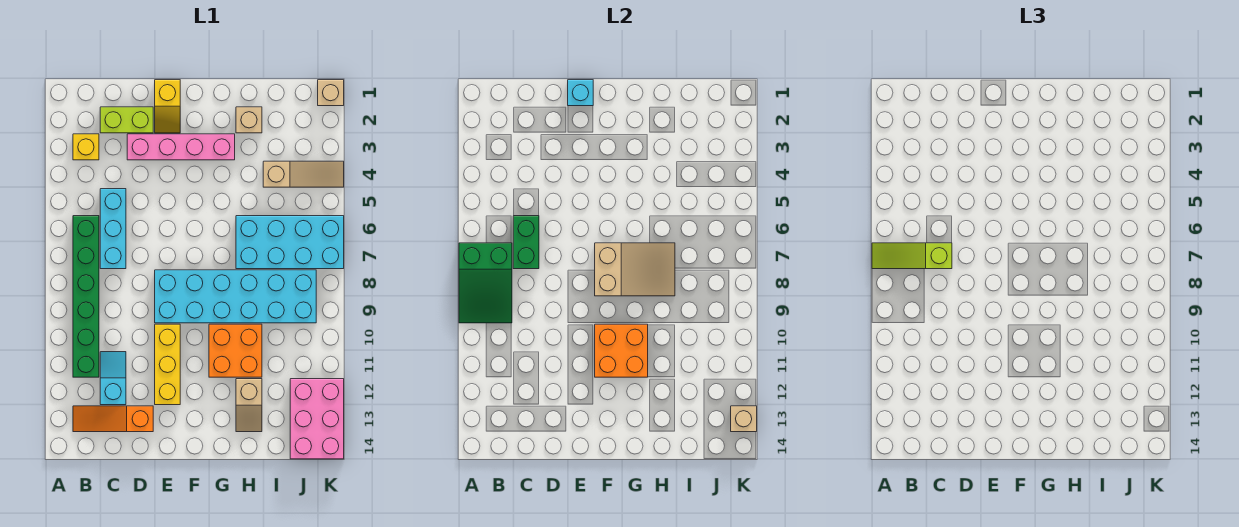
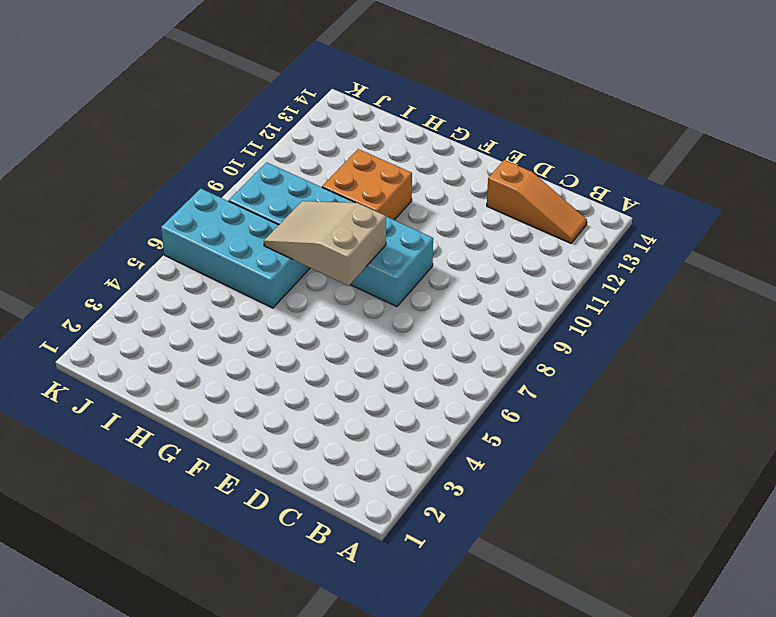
none -> yellow brick B3 level 1
none -> green brick B6:B11 level 1
none -> lime brick C2:D2 level 1

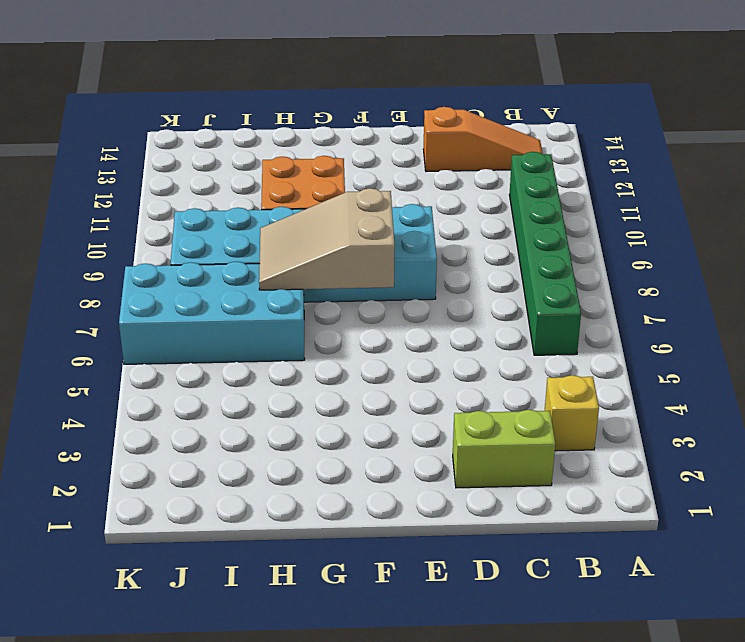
none -> cyan brick C5:C7 level 1
none -> cyan slope C11:C12 level 1 top 12
none -> pink brick D3:G3 level 1

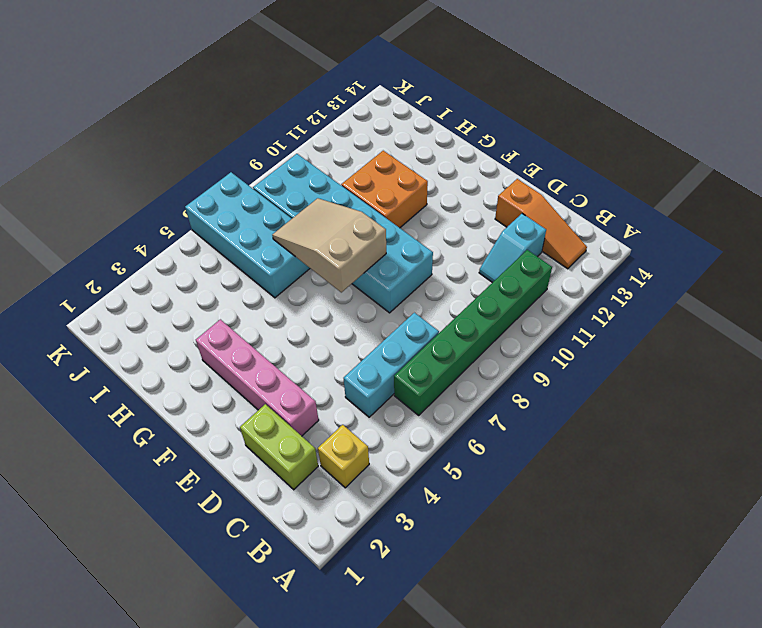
none -> yellow slope E1:E2 level 1 top 1
none -> yellow brick E10:E12 level 1
none -> tan brick H2 level 1

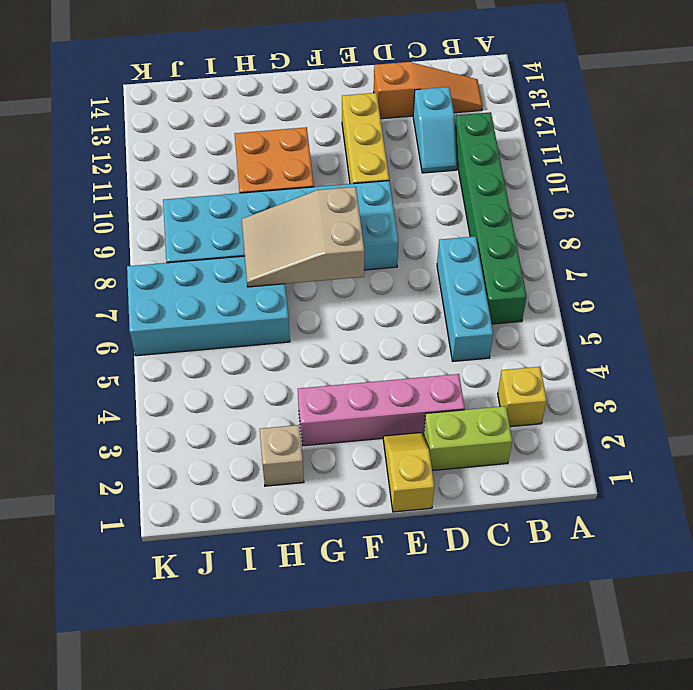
none -> tan slope H12:H13 level 1 top 12
none -> tan slope I4:K4 level 1 top I
none -> pink brick J12:K14 level 1

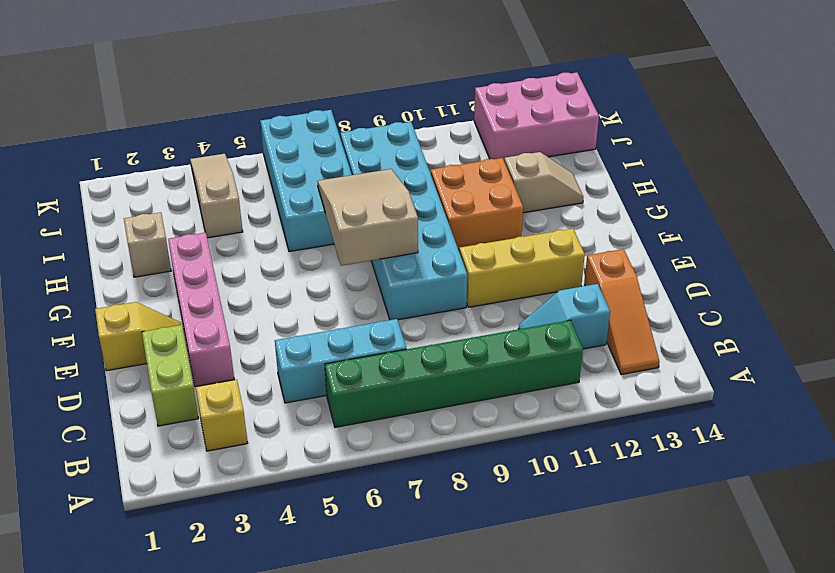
none -> tan brick K1 level 1
none -> green slope A7:B9 level 2 top 7
none -> green brick C6:C7 level 2

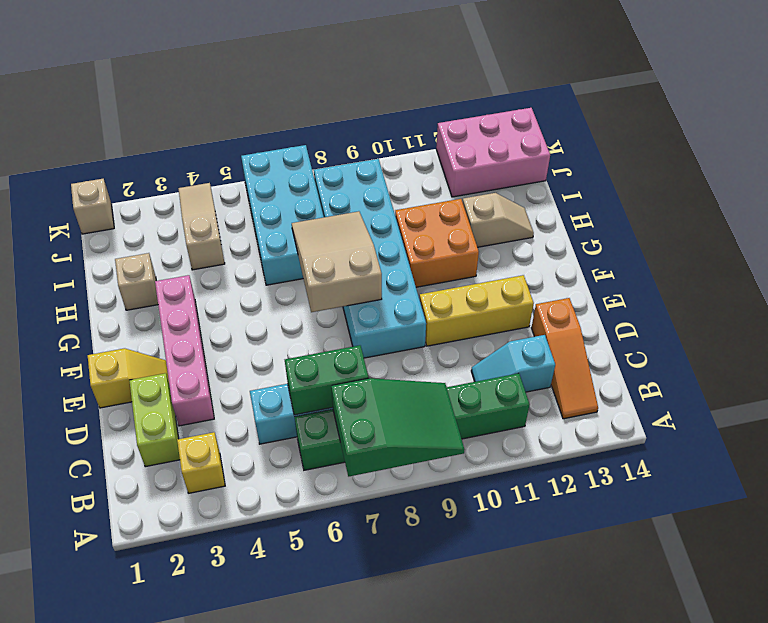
none -> cyan brick E1 level 2
none -> orange brick F10:G11 level 2
none -> tan brick K13 level 2

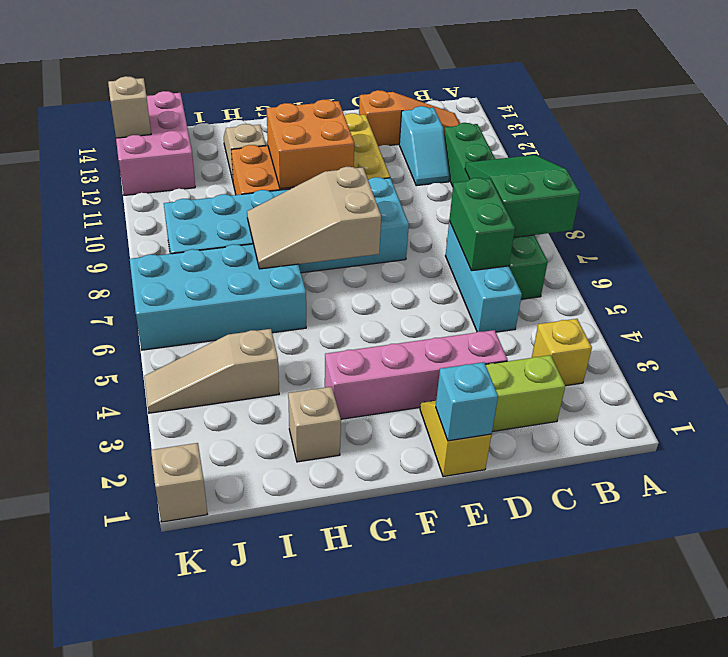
none -> lime slope A7:C7 level 3 top C

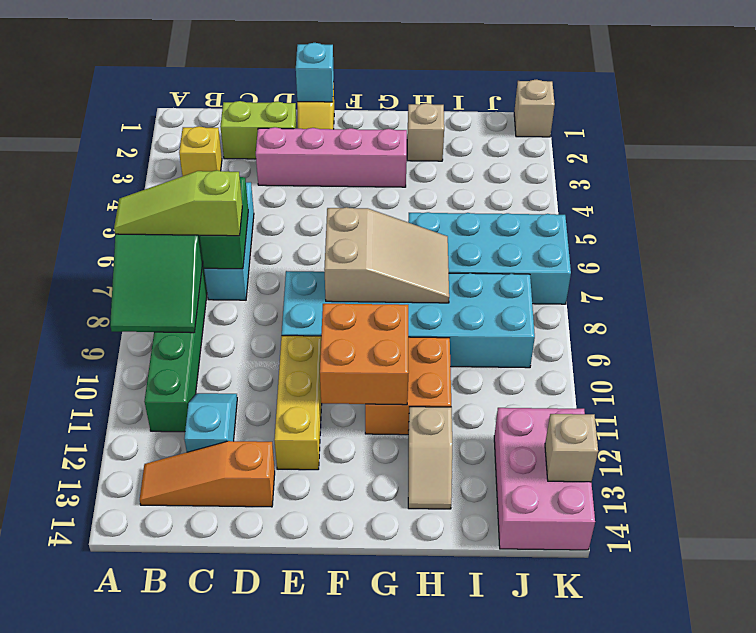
none -> tan slope I4:K4 level 1 top I

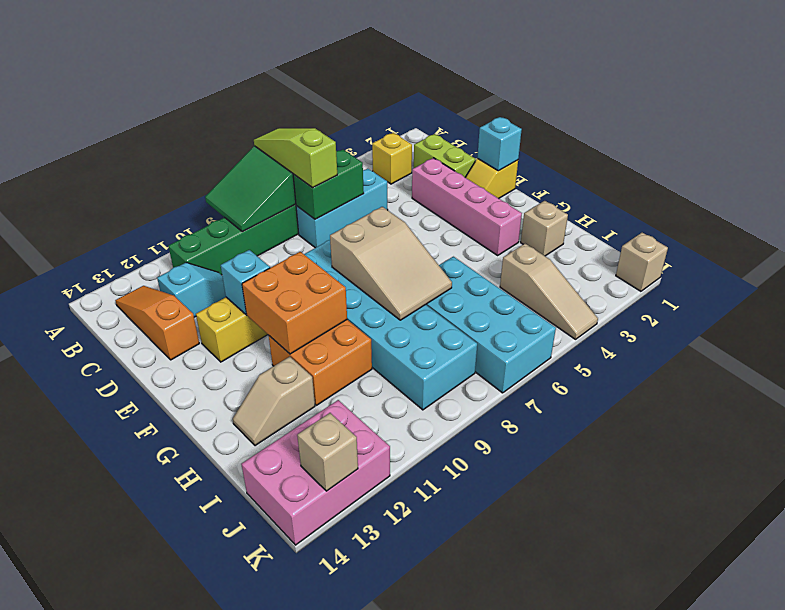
cyan brick E11 level 2 -> none

